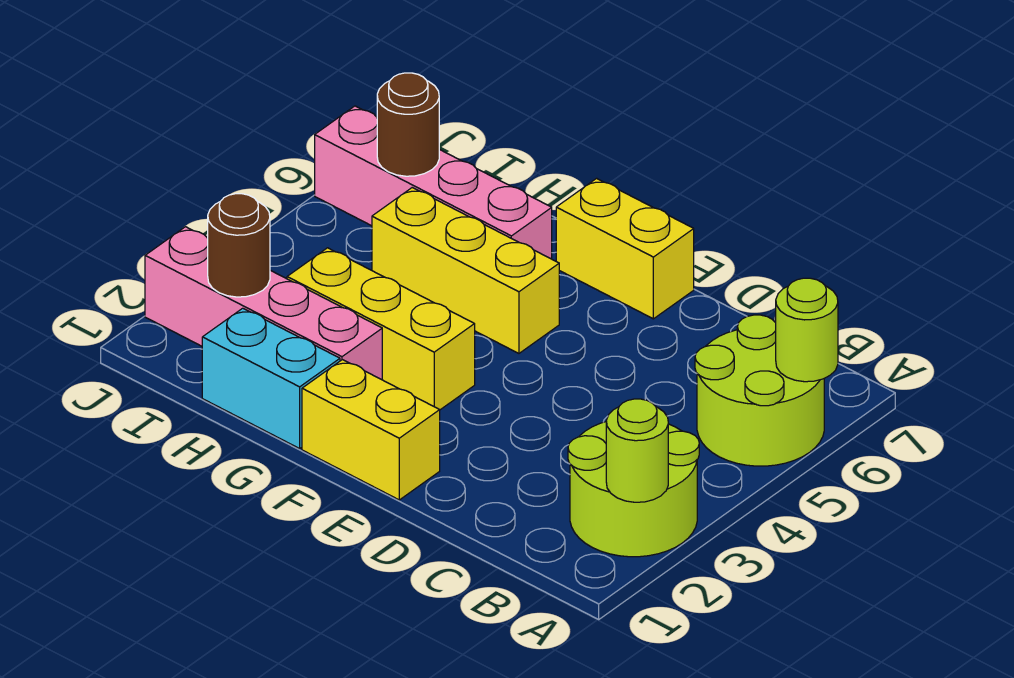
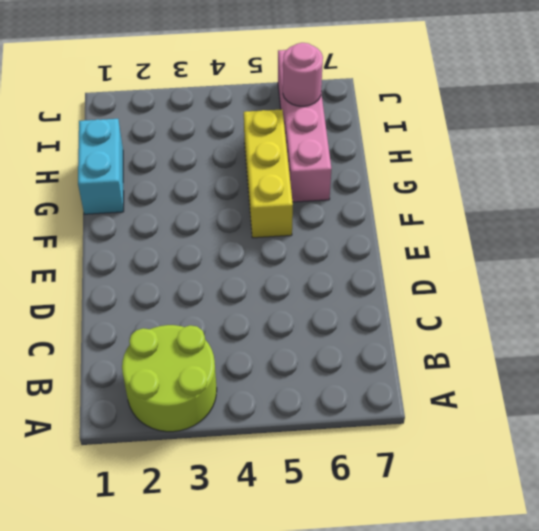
pink round brick I6 level 2 -> brown round brick I6 level 2
none -> lime round brick A5:B6 level 1
none -> yellow brick E1:F1 level 1
none -> yellow brick E7:F7 level 1

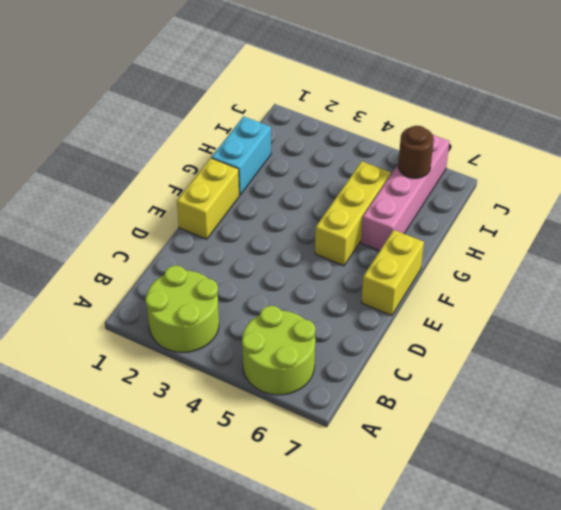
none -> yellow brick F3:H3 level 1
none -> pink brick G2:J2 level 1
none -> lime round brick A2 level 2

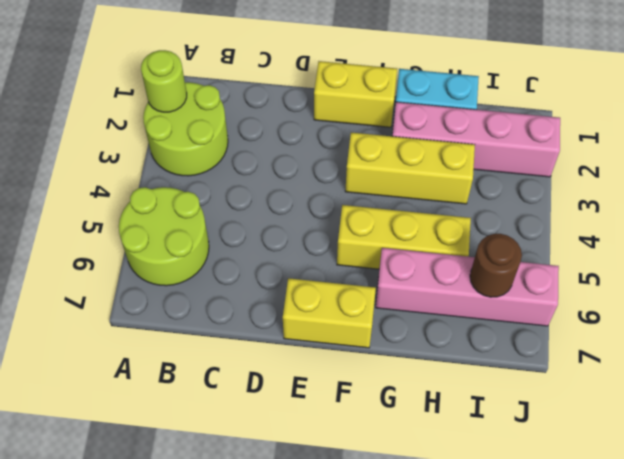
none -> lime round brick A6 level 2
none -> brown round brick I2 level 2

